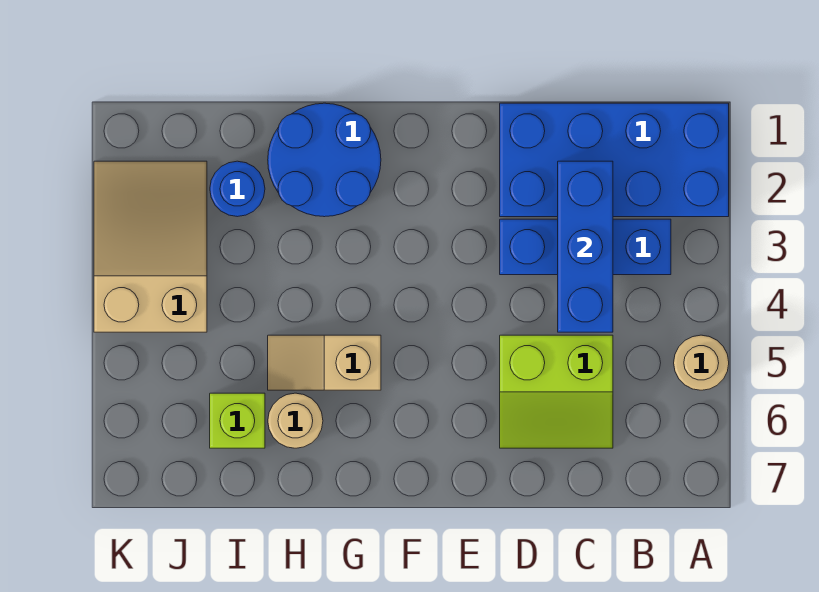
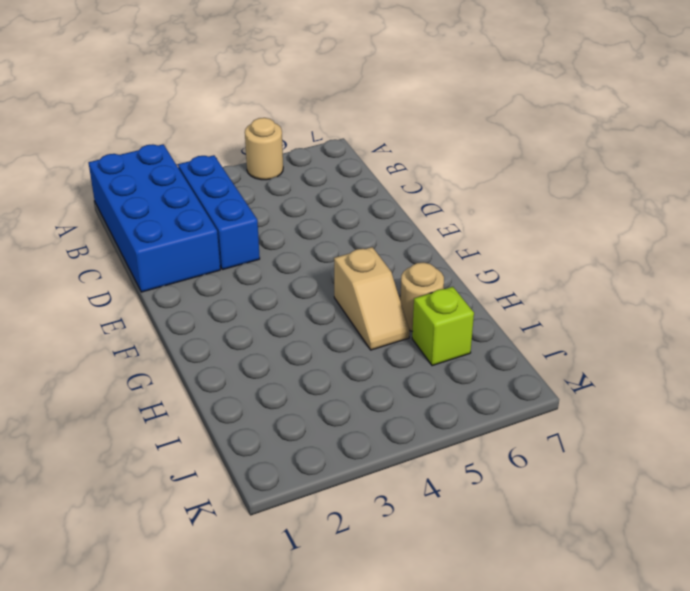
none -> lime slope C5:D6 level 1 top 5
none -> blue round brick G1:H2 level 1

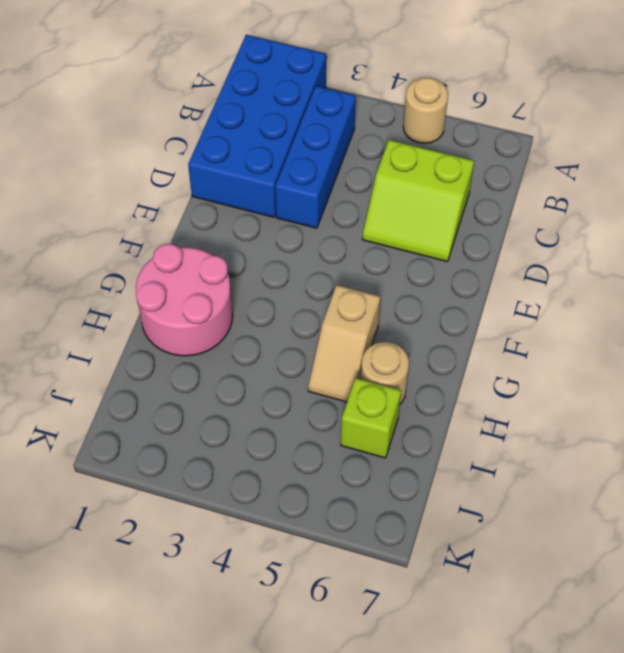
lime slope C5:D6 level 1 top C -> lime slope C5:D6 level 1 top 5
pink round brick G1:H2 level 1 -> blue round brick G1:H2 level 1
none -> blue round brick I2 level 1
none -> tan slope J2:K4 level 1 top 4

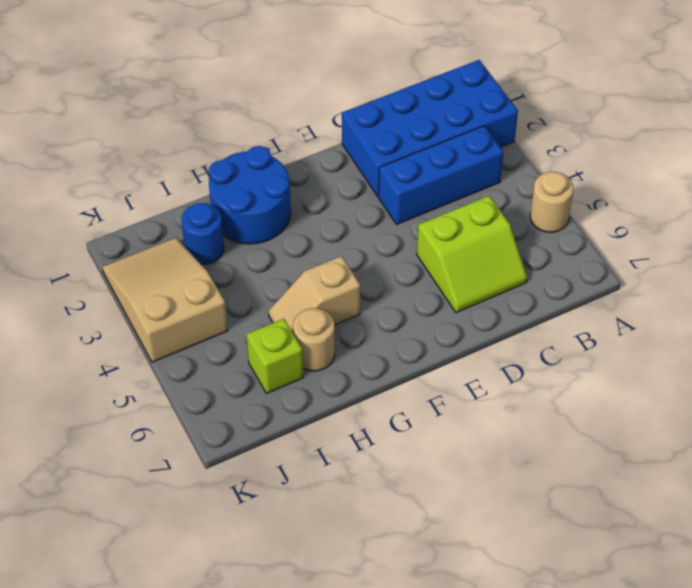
none -> blue brick C2:C4 level 2

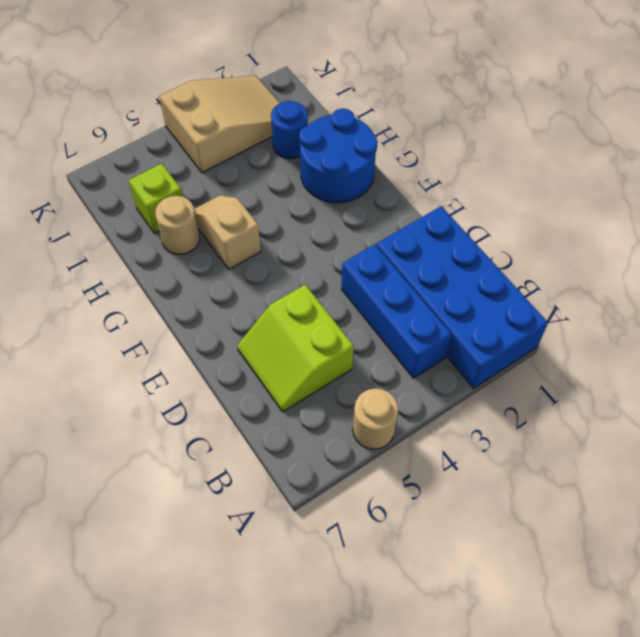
none -> blue brick C2:C4 level 2

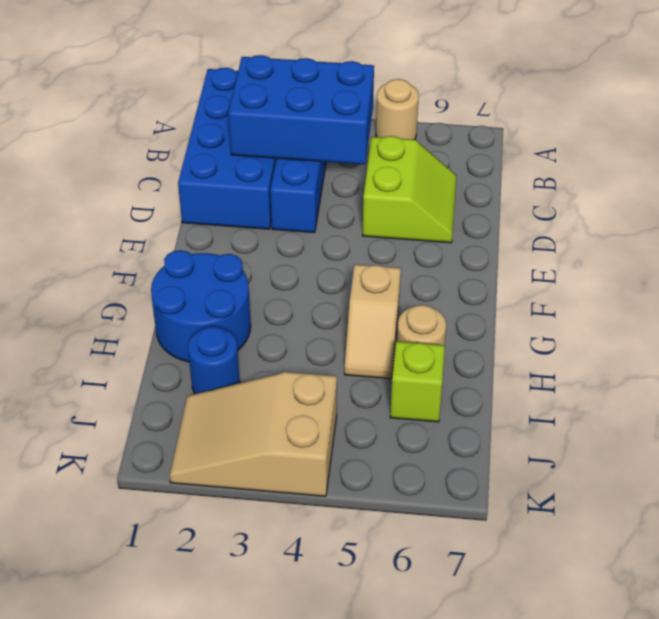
blue brick B2:C4 level 2 -> blue brick C2:C4 level 2

